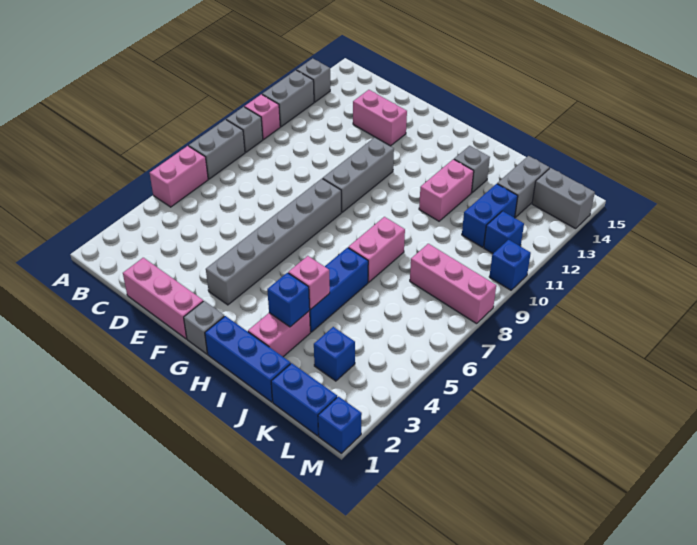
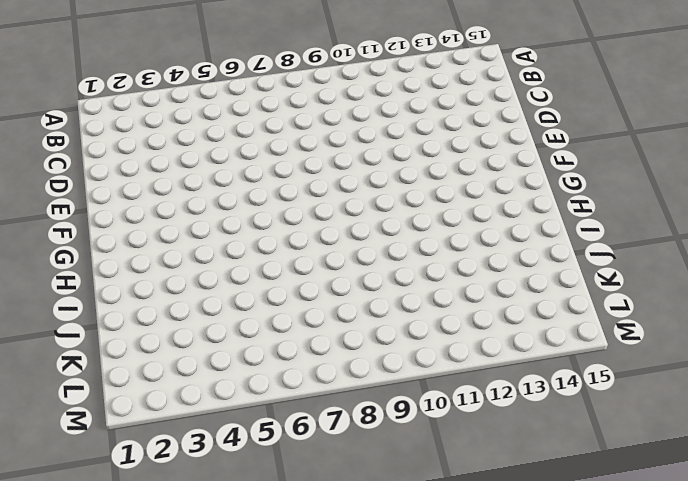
none -> pink brick A5:A6 level 1
none -> grey brick A7:A8 level 1
none -> grey brick A9 level 1

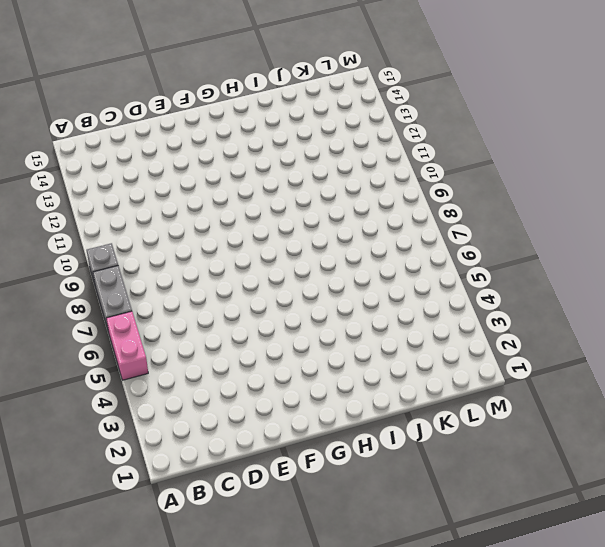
none -> pink brick A10 level 1
none -> grey brick A11:A12 level 1
none -> grey brick A13 level 1

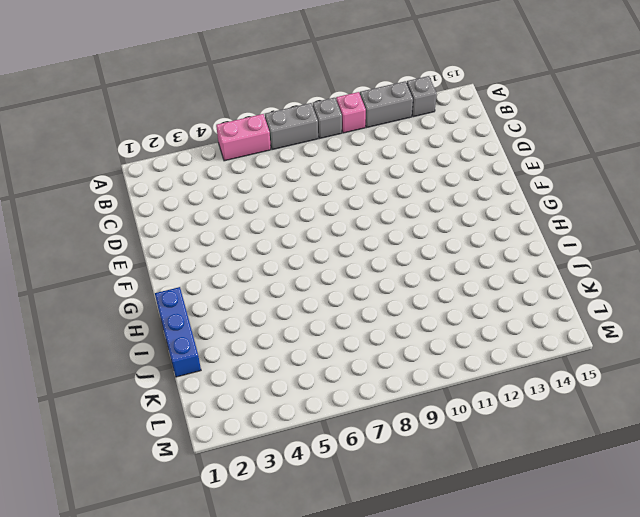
none -> pink brick D1:F1 level 1
none -> pink brick D13:E13 level 1
none -> grey brick F3:F8 level 1

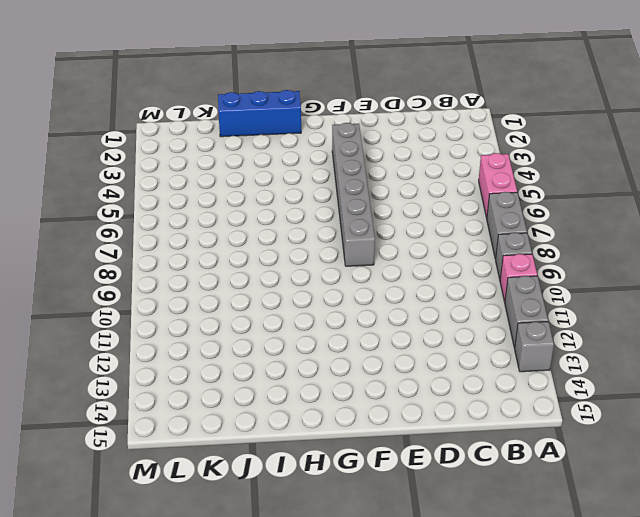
none -> pink brick D1:F1 level 1
none -> pink brick D13:E13 level 1
none -> grey brick F9:F11 level 1

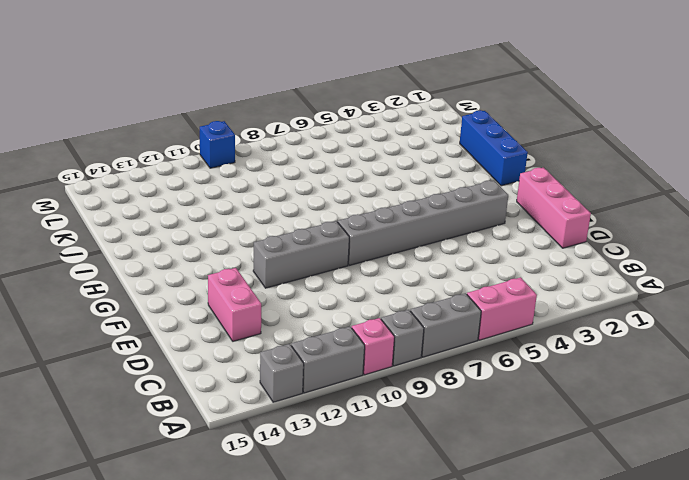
none -> grey brick G1 level 1
none -> pink brick I2:I3 level 1
none -> blue brick I4:I6 level 1

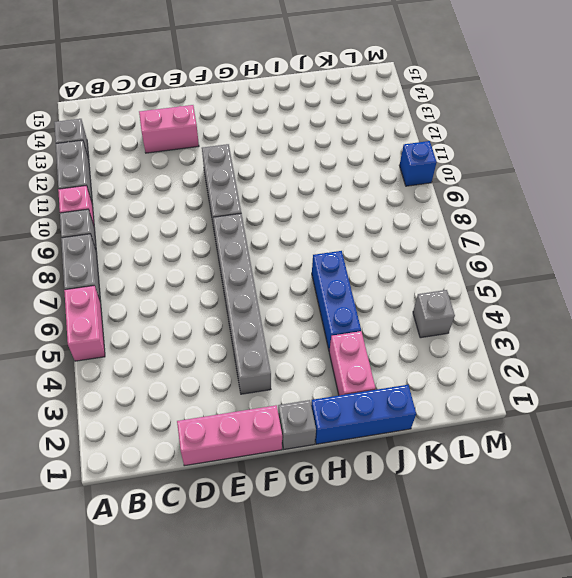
grey brick L4 level 1 -> grey brick I13 level 1
none -> pink brick I7:I8 level 1
none -> pink brick I11:I12 level 1
none -> blue brick K1:L1 level 1

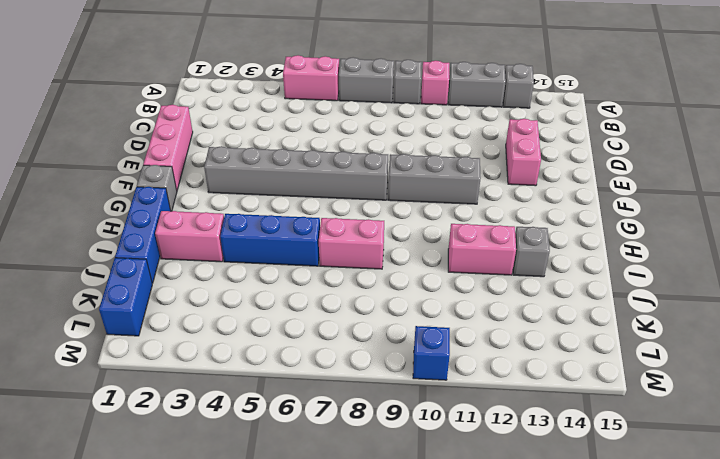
none -> blue brick K3 level 1
none -> pink brick K8:M8 level 1
none -> blue brick K11:K12 level 1

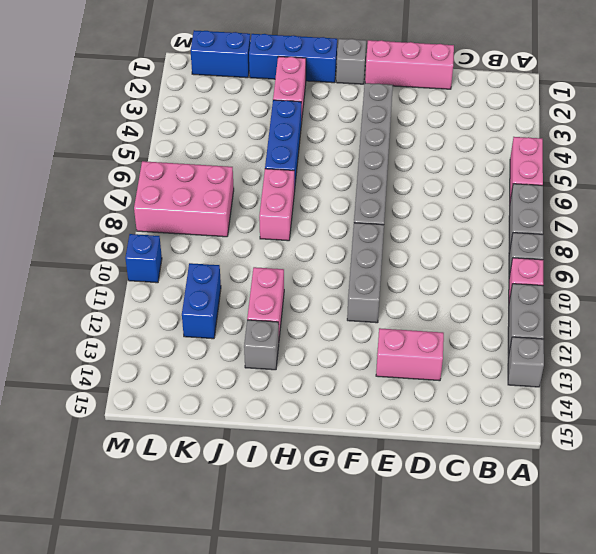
pink brick K7:M8 level 1 -> pink brick K8:M8 level 1
none -> blue brick K3 level 1
none -> grey brick K13:K14 level 1
none -> blue brick L11 level 1

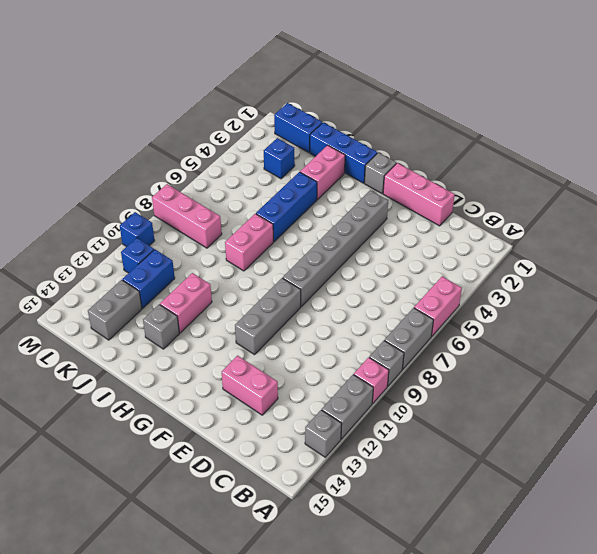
none -> grey brick L14:M14 level 1
none -> blue brick M1 level 1
none -> blue brick I3 level 2

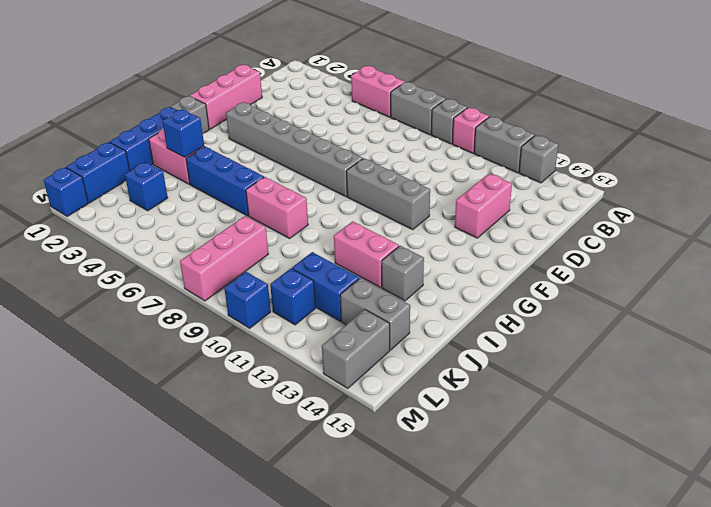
none -> pink brick I4 level 2

